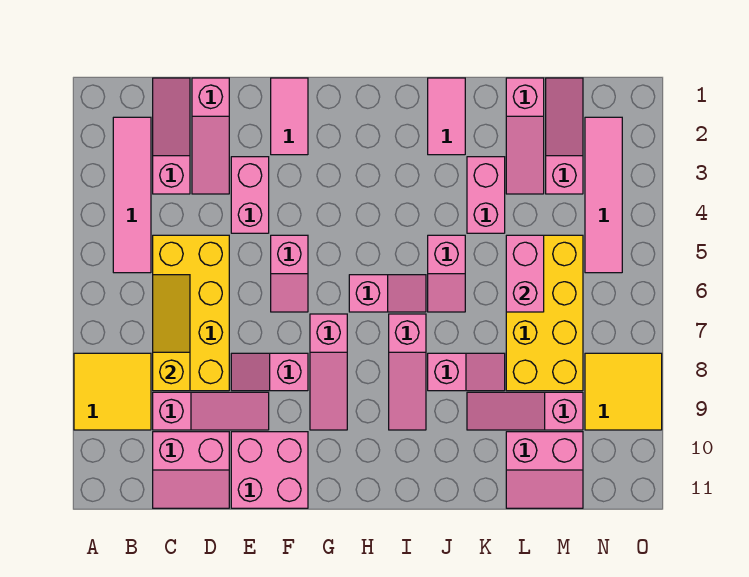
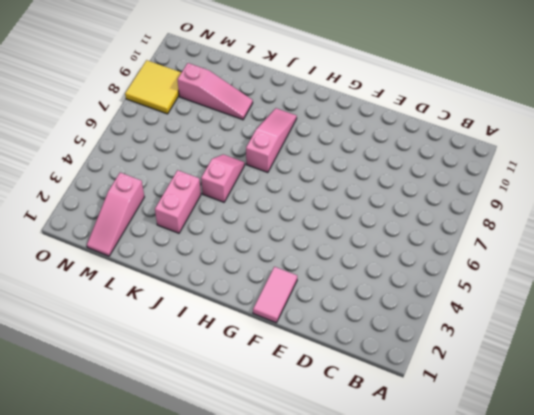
none -> yellow tile A8:B9 level 1
none -> pink tile B2:B5 level 1
none -> pink slope C1:C3 level 1 top 3

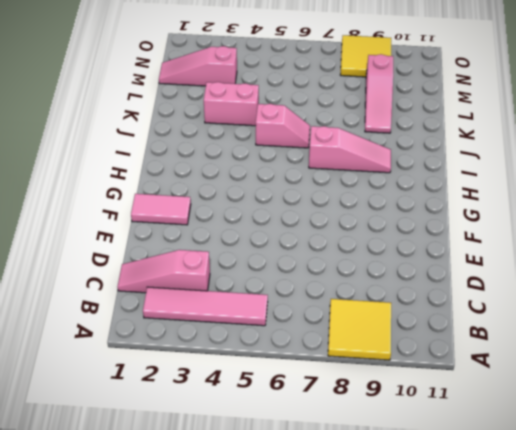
none -> yellow brick C5:D8 level 1
none -> pink slope C9:E9 level 1 top C
none -> pink slope C10:D11 level 1 top 10

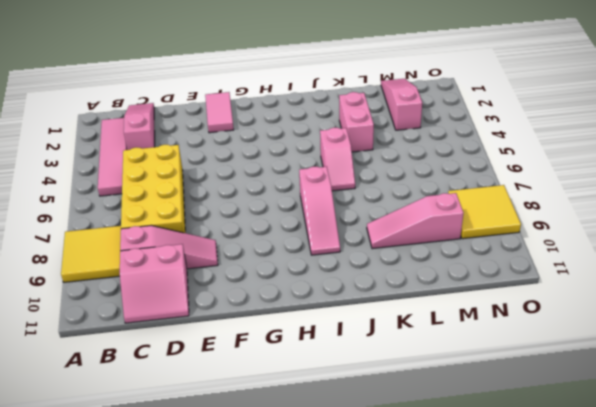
none -> pink slope D1:D3 level 1 top 1
none -> pink brick E3:E4 level 1
none -> pink slope E8:F8 level 1 top F

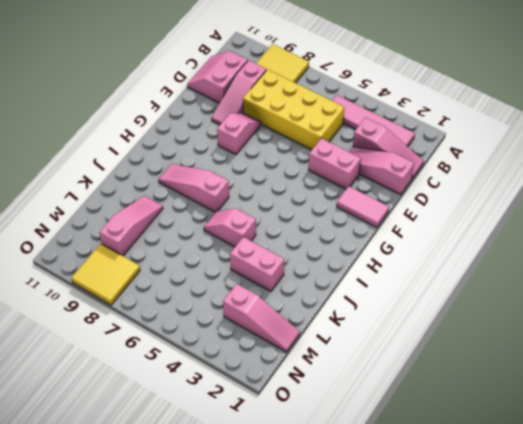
none -> pink brick E10:F11 level 1
none -> pink slope F5:F6 level 1 top 5
none -> pink slope G7:G9 level 1 top 7

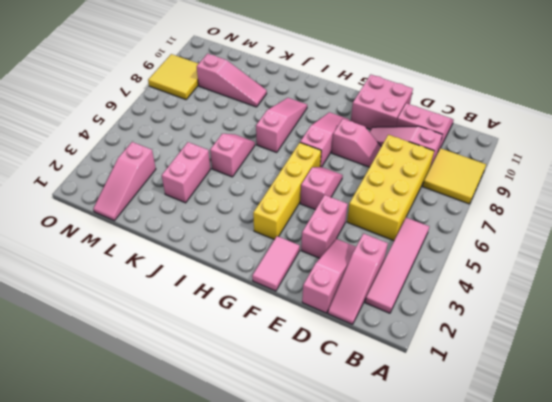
yellow brick G3:G6 level 1 -> none
none -> pink slope H6:I6 level 1 top H
none -> pink tile J1:J2 level 1
none -> pink slope J8:K8 level 1 top J

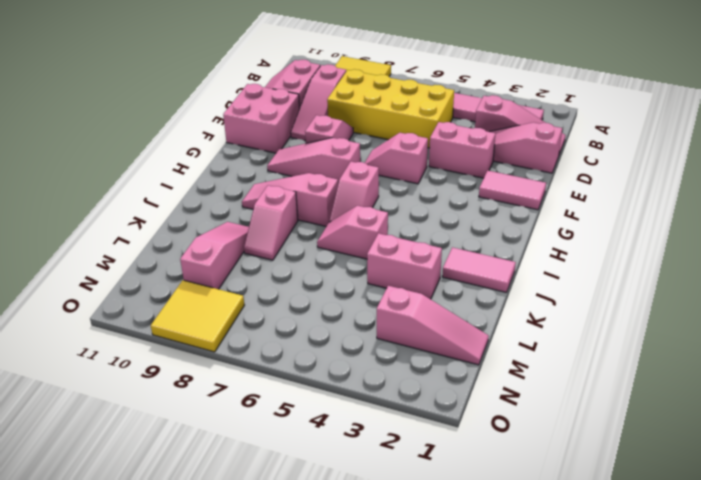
none -> pink slope L1:L3 level 1 top 1
none -> yellow brick L5:M8 level 1
none -> pink slope L10:M11 level 1 top 10

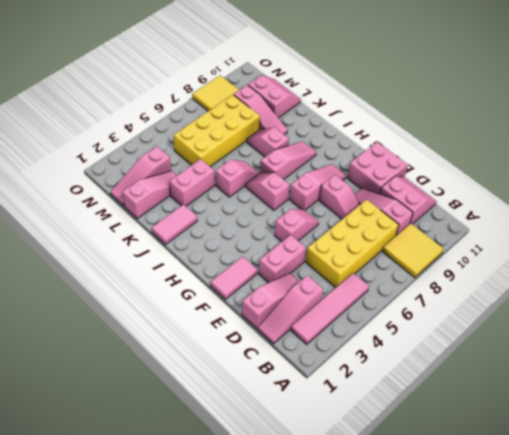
none -> pink tile N2:N5 level 1
none -> yellow slope C6:C8 level 2 top 8
none -> pink brick L5:L6 level 2

